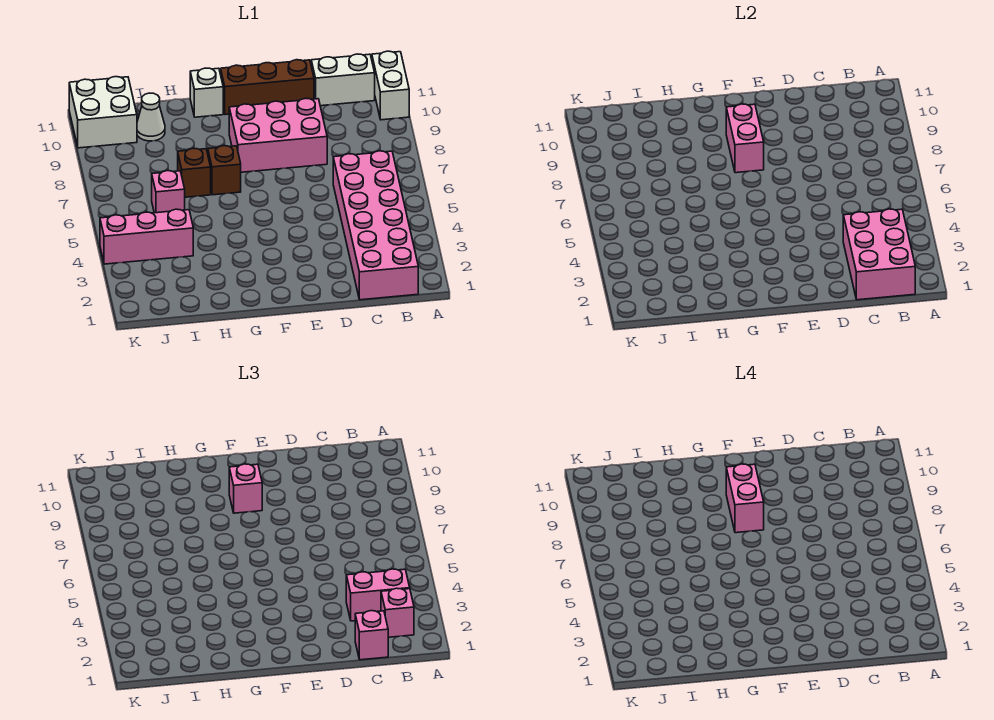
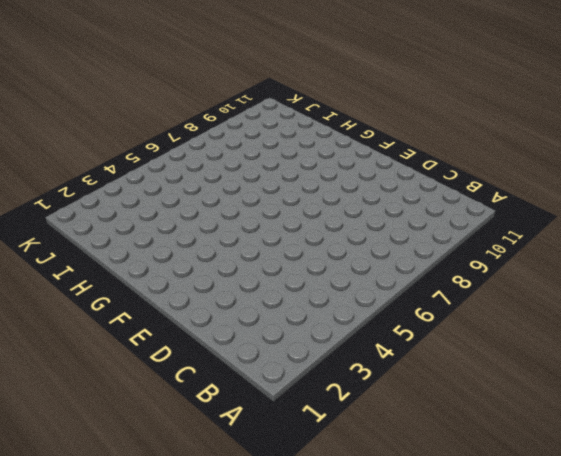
none -> white brick A10:A11 level 1
none -> pink brick B1:C6 level 1
none -> white brick B11:C11 level 1

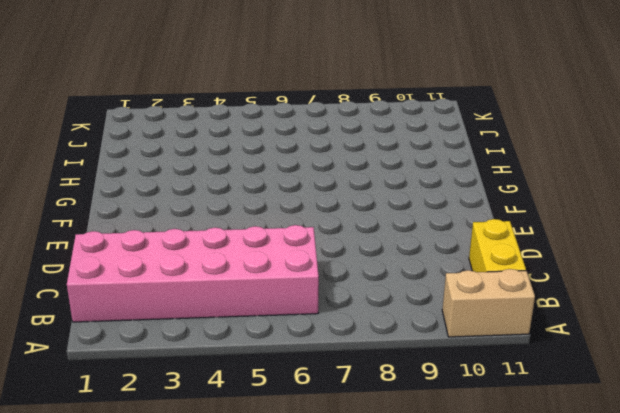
tan brick A10:A11 level 1 -> white brick A10:A11 level 1
yellow brick B11:C11 level 1 -> white brick B11:C11 level 1
none -> pink brick D8:F9 level 1
none -> brown brick D11:F11 level 1
none -> brown brick G7 level 1

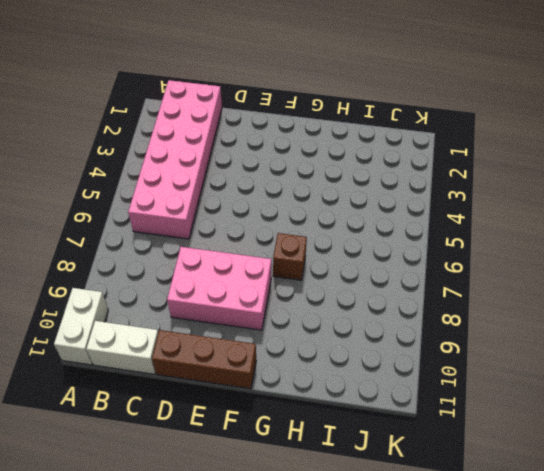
none -> white brick G11 level 1
none -> brown brick H7 level 1
none -> pink brick I4:K4 level 1

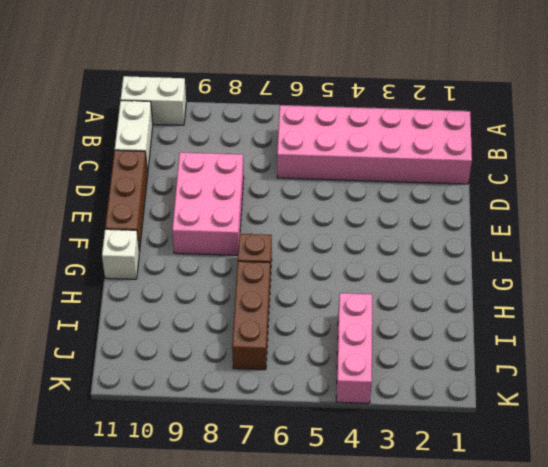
brown brick H7:J7 level 1 -> brown brick H7 level 1
none -> pink brick I6 level 1
none -> white cone I10 level 1
none -> white brick J10:K11 level 1

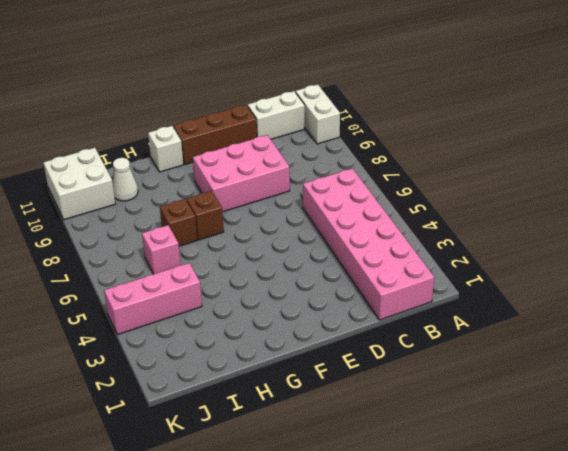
none -> pink brick B1:C3 level 2
none -> pink brick F8:F9 level 2
none -> pink brick B2 level 3

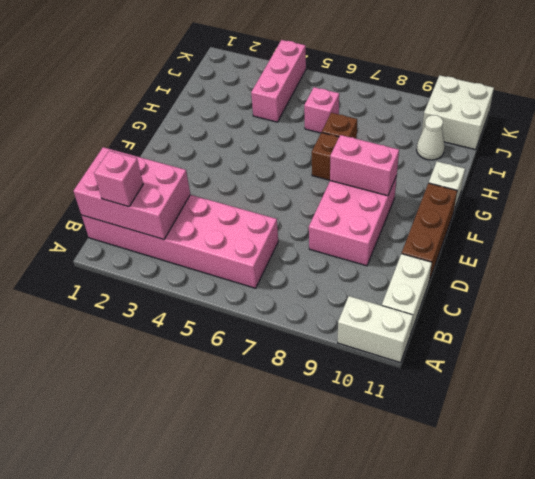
none -> pink brick B3:C3 level 3
none -> pink brick C1 level 3
none -> pink brick F9 level 3

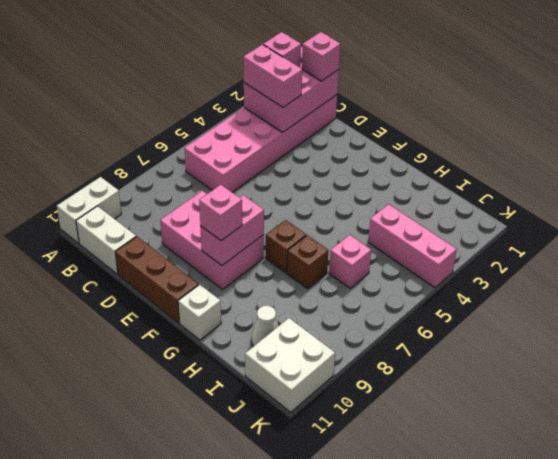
none -> pink brick F8:F9 level 4

